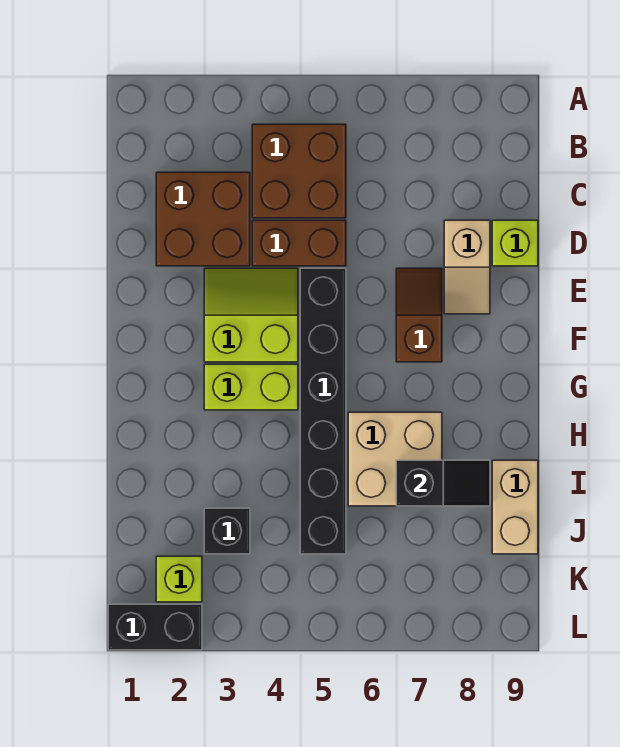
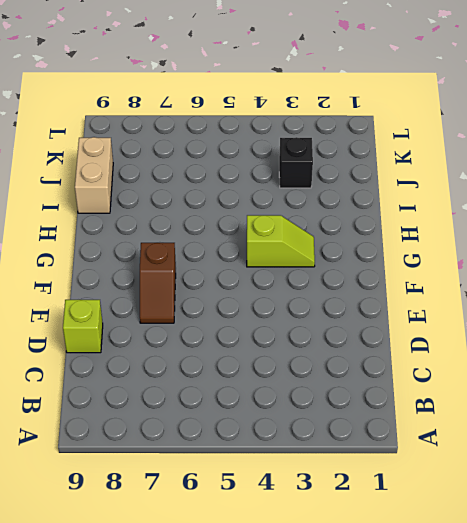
lime slope G3:G4 level 1 top 4 -> lime brick G3:G4 level 1
none -> brown brick B4:C5 level 1
none -> brown brick C2:D3 level 1
none -> brown brick D4:D5 level 1

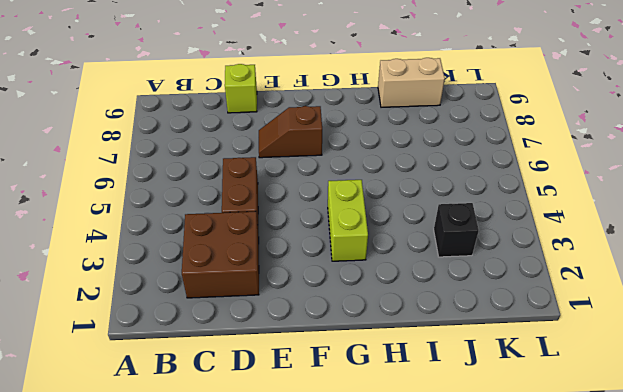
none -> brown brick B4:C5 level 1
none -> tan slope D8:E8 level 1 top D
none -> lime slope E3:F4 level 1 top F

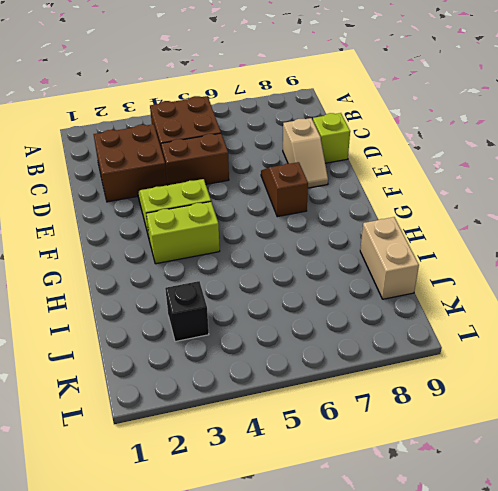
none -> black brick E5:J5 level 1
none -> tan brick H6:I7 level 1
none -> lime brick K2 level 1

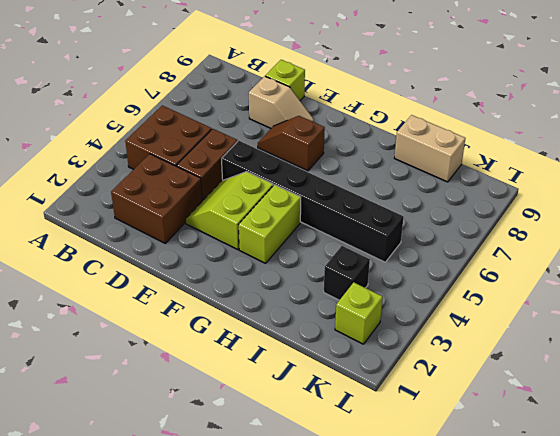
none -> tan brick H6:I7 level 1
none -> black brick L1:L2 level 1
none -> black slope I7:I8 level 2 top 7

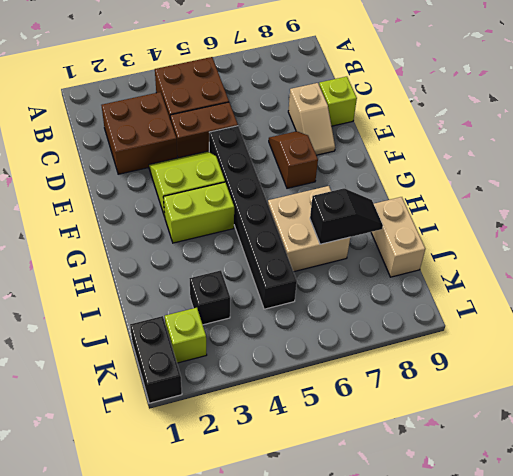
black brick K1:L1 level 1 -> black brick L1:L2 level 1

